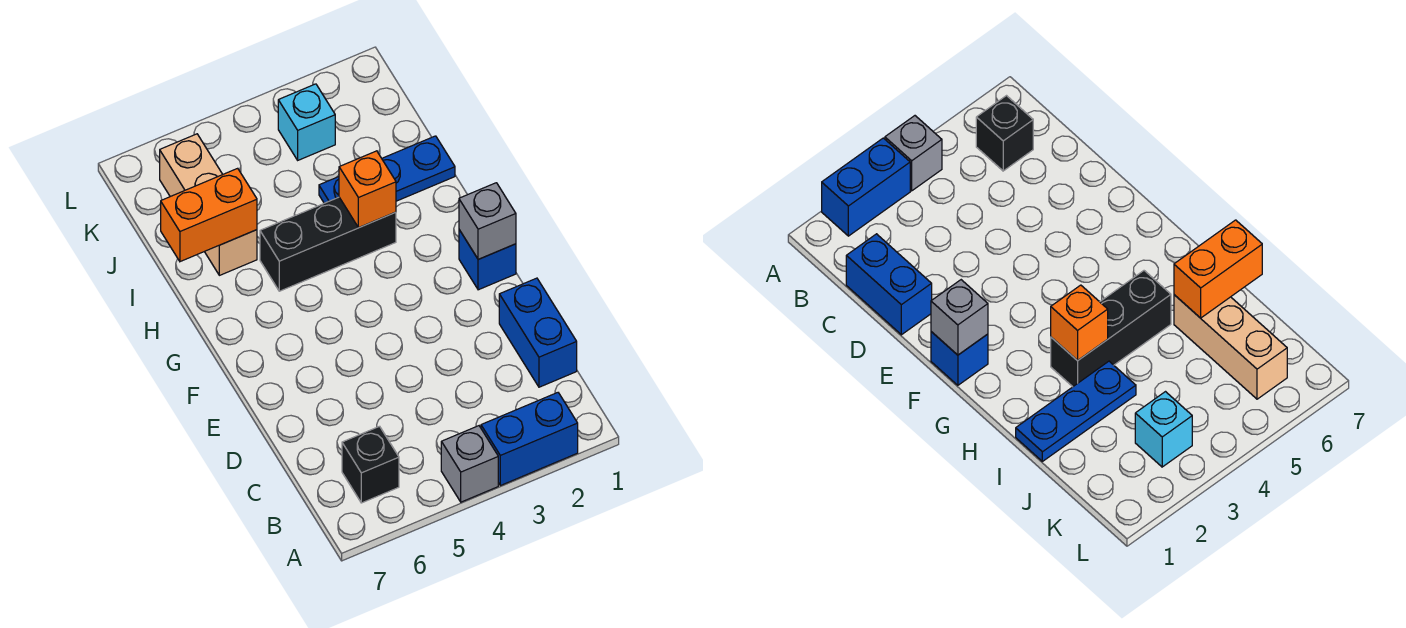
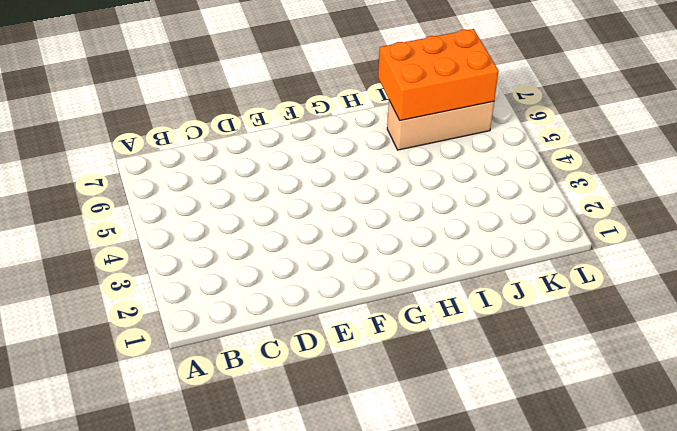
orange brick I6:K7 level 2 -> orange brick I6:I7 level 2
none -> blue brick A2:A3 level 1
none -> grey brick A4 level 1
none -> black brick B6 level 1

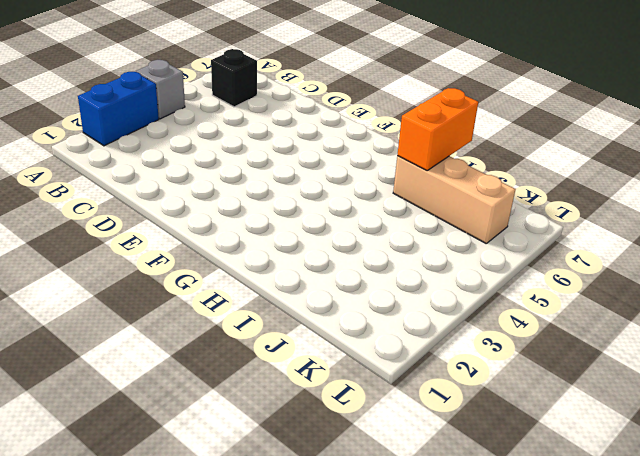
none -> blue brick C1:D1 level 1
none -> blue brick F1 level 1
none -> black brick H3:H5 level 1

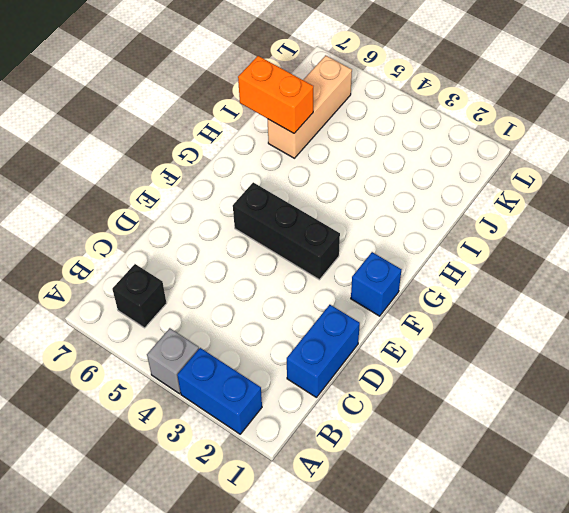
black brick F3:F5 level 1 -> black brick H3:H5 level 1
none -> blue plate I1:I3 level 1
none -> cyan brick K3 level 1
none -> grey brick F1 level 2

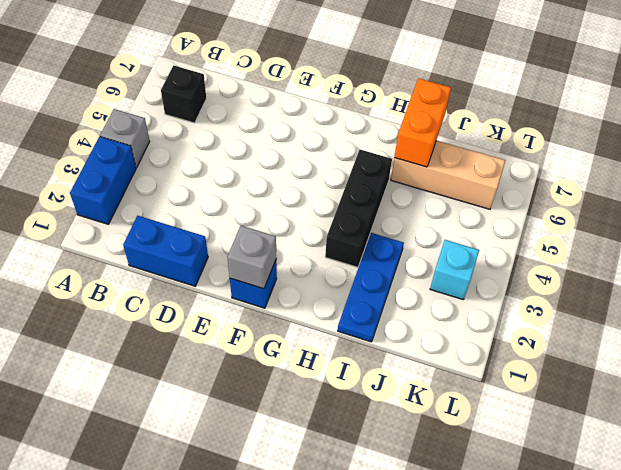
none -> orange brick H3 level 2

